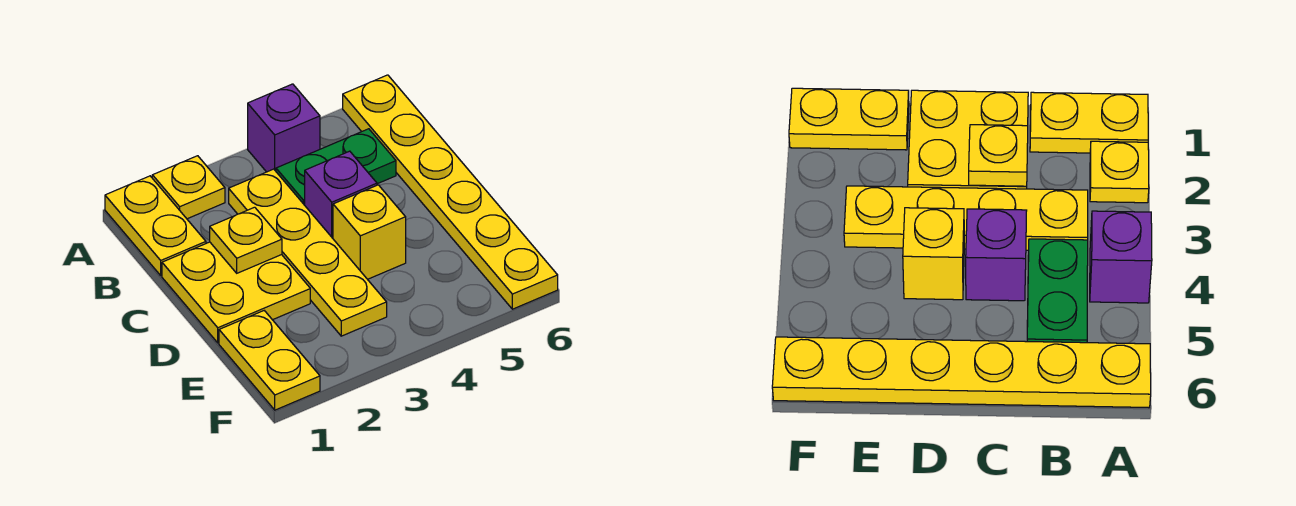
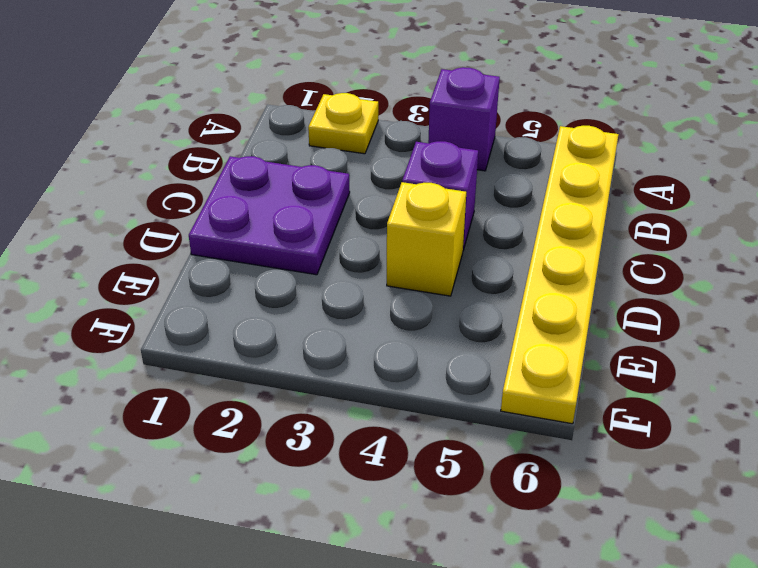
purple plate C1:D2 level 1 -> yellow plate C1:D2 level 1
none -> yellow plate A1:B1 level 1
none -> yellow plate B3:E3 level 1

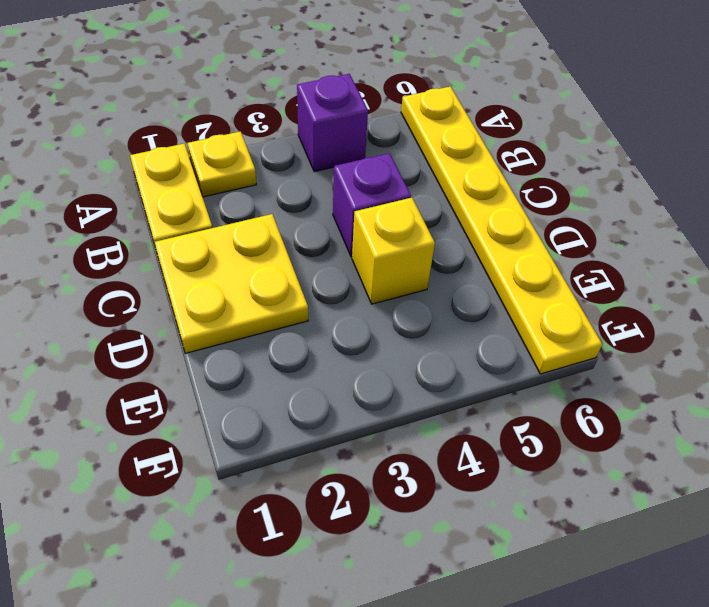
none -> yellow plate B3:E3 level 1
none -> green plate B4:B5 level 1

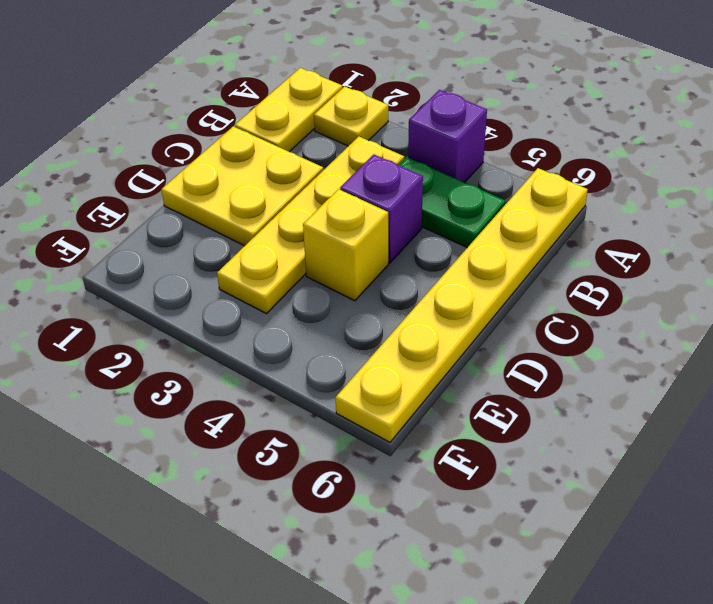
none -> yellow plate E1:F1 level 1
none -> yellow plate C2 level 2

